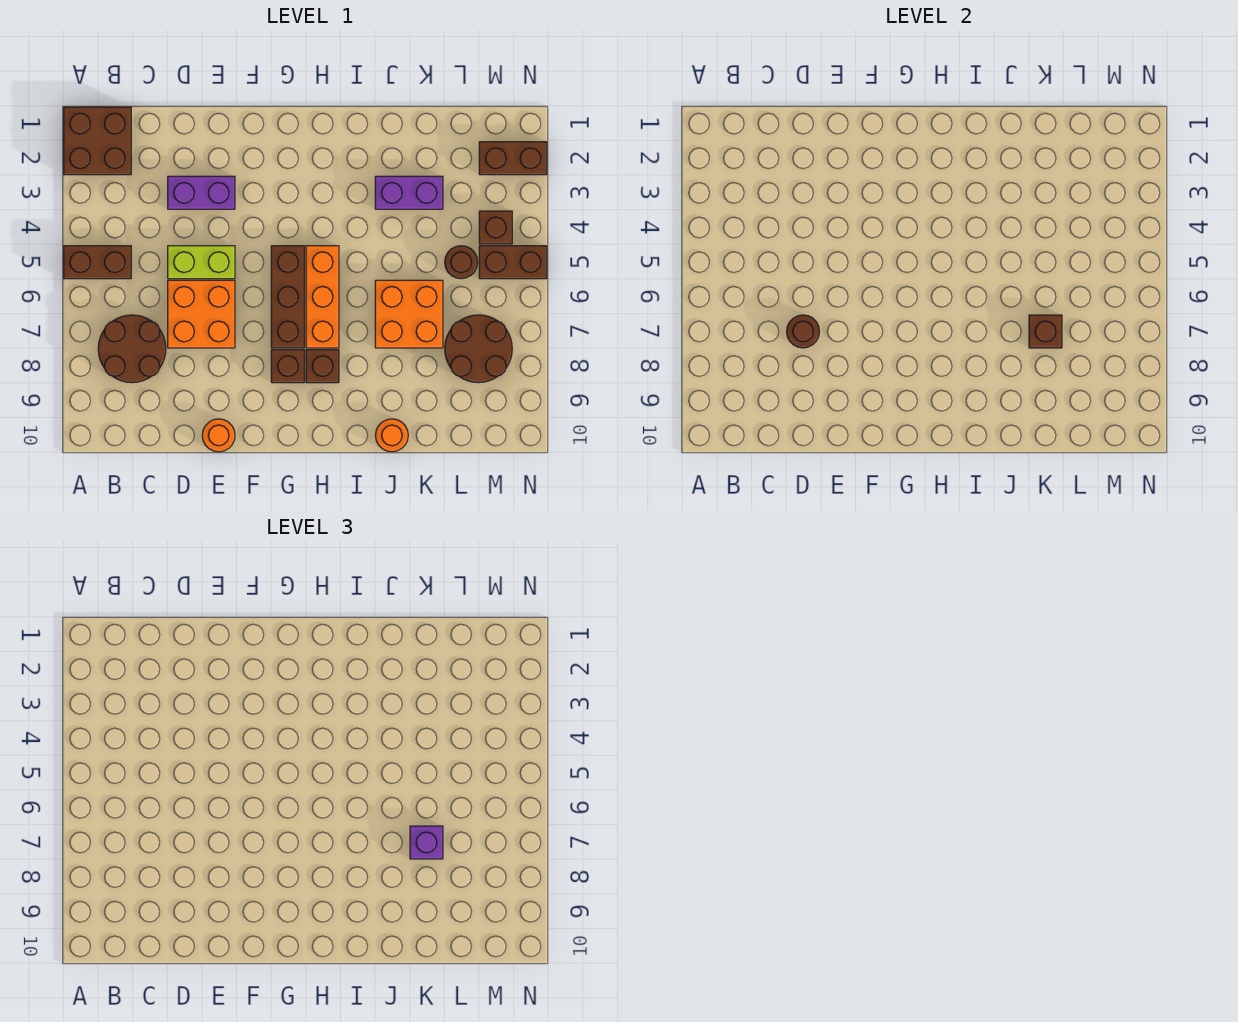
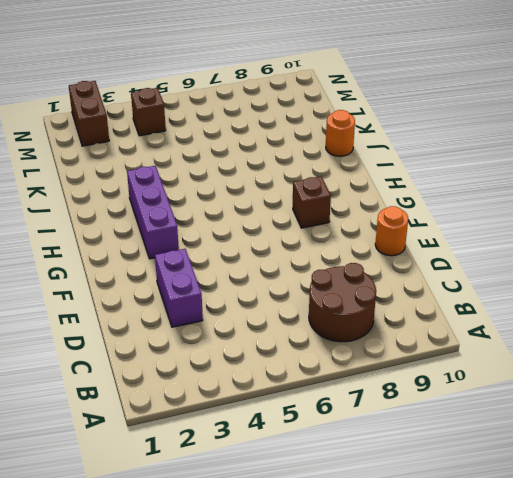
purple brick G3:I3 level 1 -> none
none -> brown brick A1:B2 level 1
none -> brown brick A5:B5 level 1
none -> lime brick D5:E5 level 1

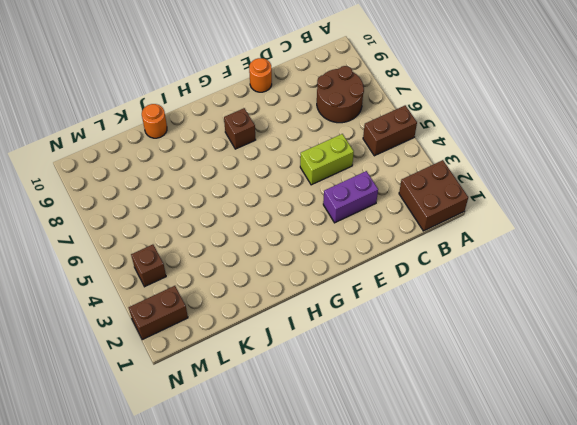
none -> orange brick D6:E7 level 1
none -> brown brick G5:G7 level 1
none -> orange brick H5:H7 level 1

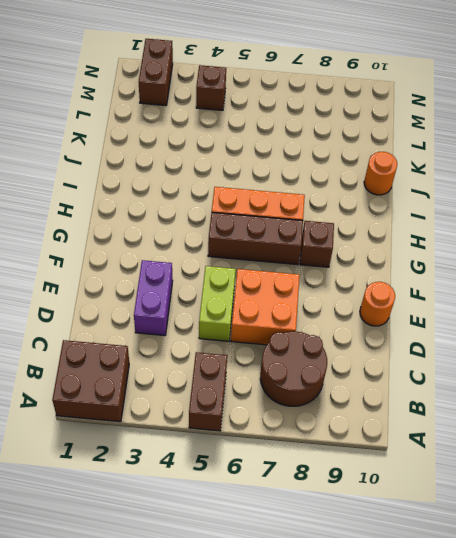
none -> brown brick H8 level 1
none -> purple brick J3:K3 level 1
none -> orange brick J6:K7 level 1

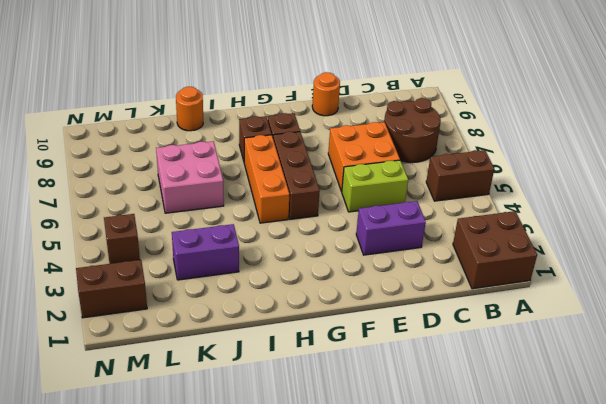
pink brick J6:K7 level 1 -> orange brick J6:K7 level 1
none -> brown round brick L5 level 1
none -> brown round brick L7:M8 level 1
none -> brown brick M5:N5 level 1

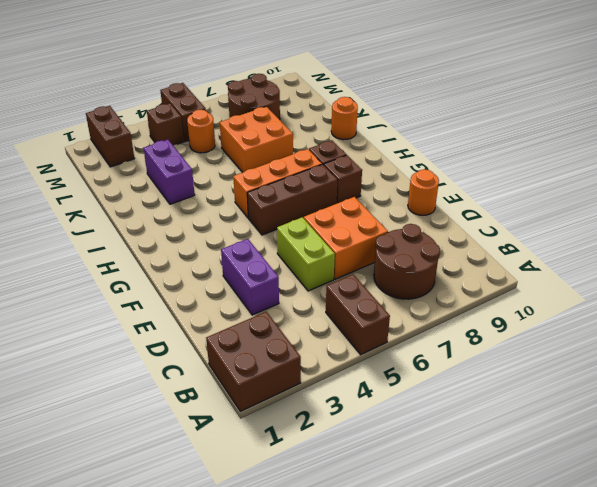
orange round brick L5 level 1 -> brown round brick L5 level 1
none -> brown round brick D7 level 2
none -> brown brick K7 level 2
none -> purple brick K7 level 3

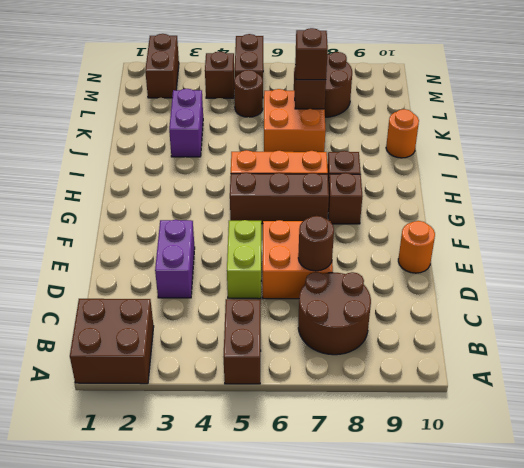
brown brick K7 level 3 -> purple brick K7 level 3

